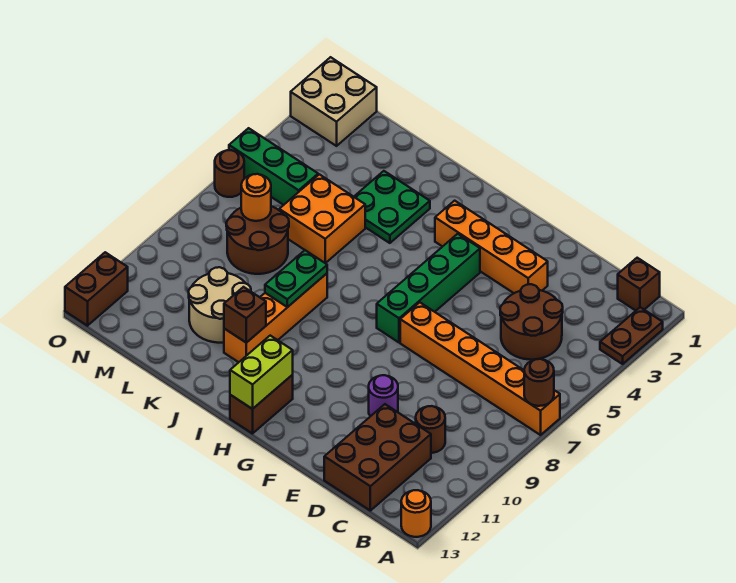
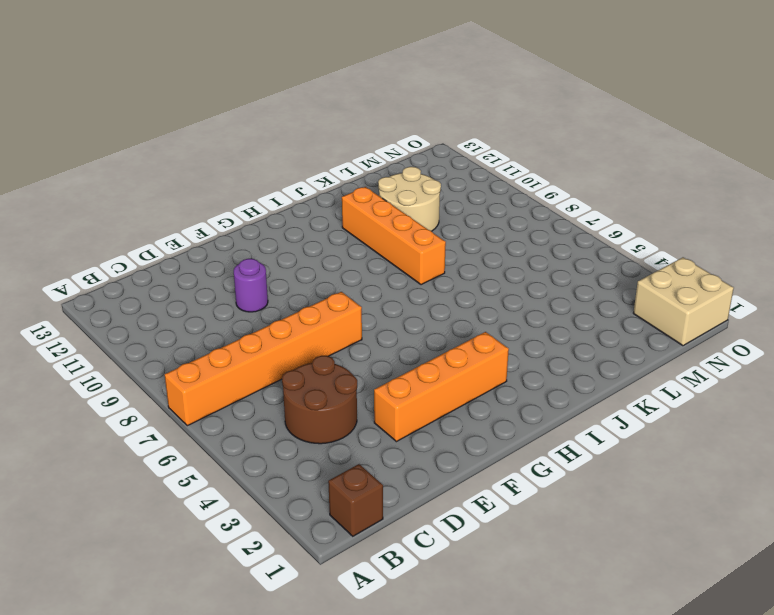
none -> brown plate A2:A3 level 1
none -> orange round brick A13 level 1
none -> brown round brick C10 level 1

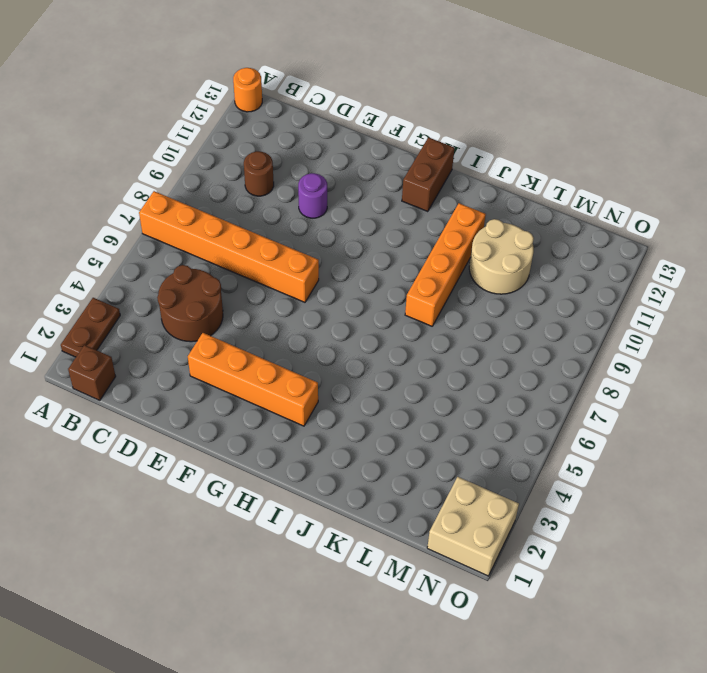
none -> brown brick C11:D13 level 1
none -> green brick G4:G7 level 1
none -> green plate J3:K4 level 1

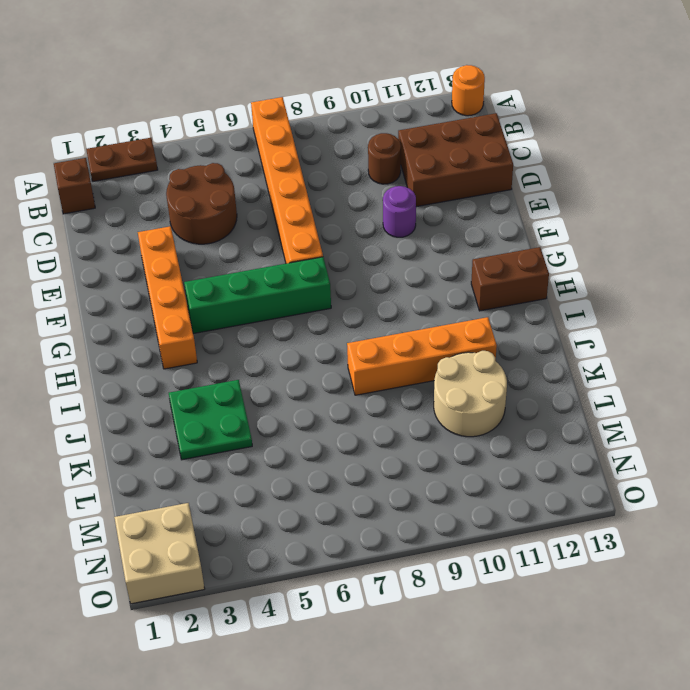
none -> orange brick K5:L6 level 1
none -> brown round brick L7:M8 level 1
none -> green brick M5:O5 level 1

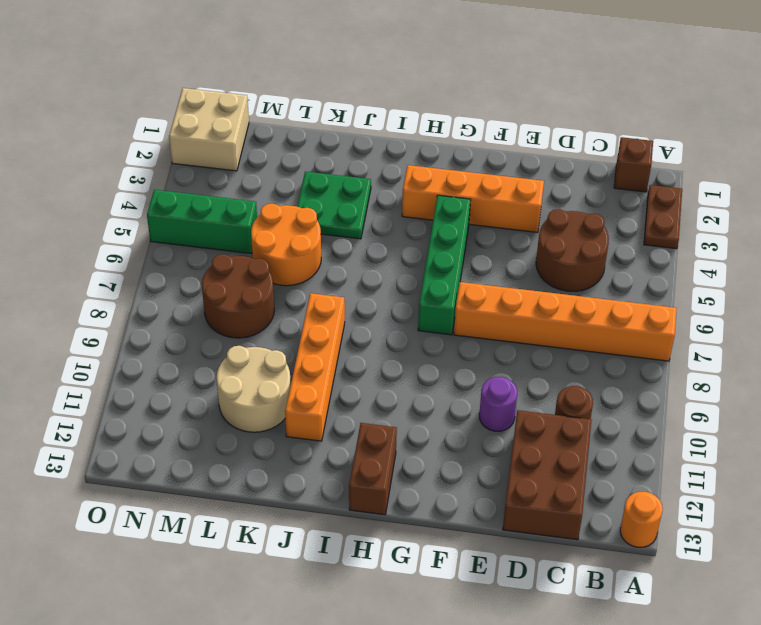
orange round brick K5:L6 level 1 -> orange brick K5:L6 level 1
none -> brown round brick O6 level 1
none -> brown brick O12:O13 level 1
none -> brown round brick A7 level 2

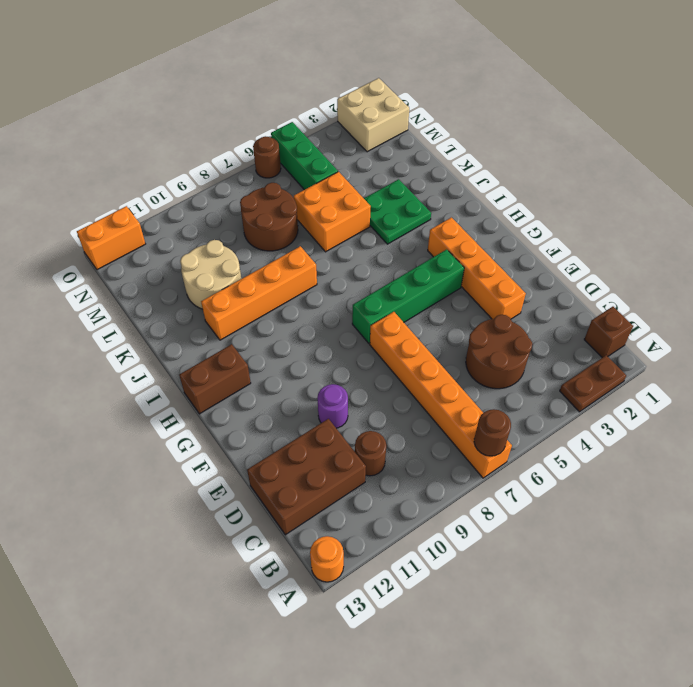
orange brick O12:O13 level 1 -> brown brick O12:O13 level 1
none -> lime brick H12:H13 level 2
none -> green plate J8:J9 level 2
none -> brown brick J11 level 2

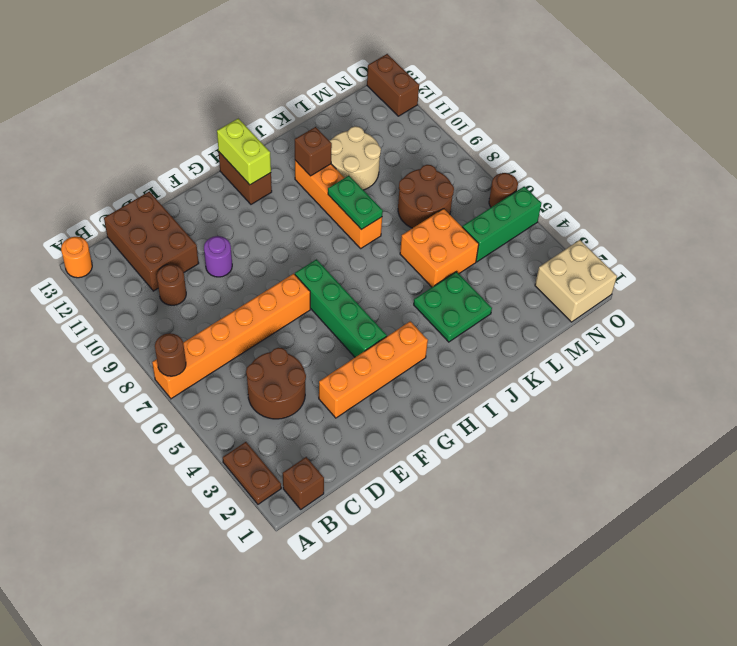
none -> orange round brick M7 level 2

